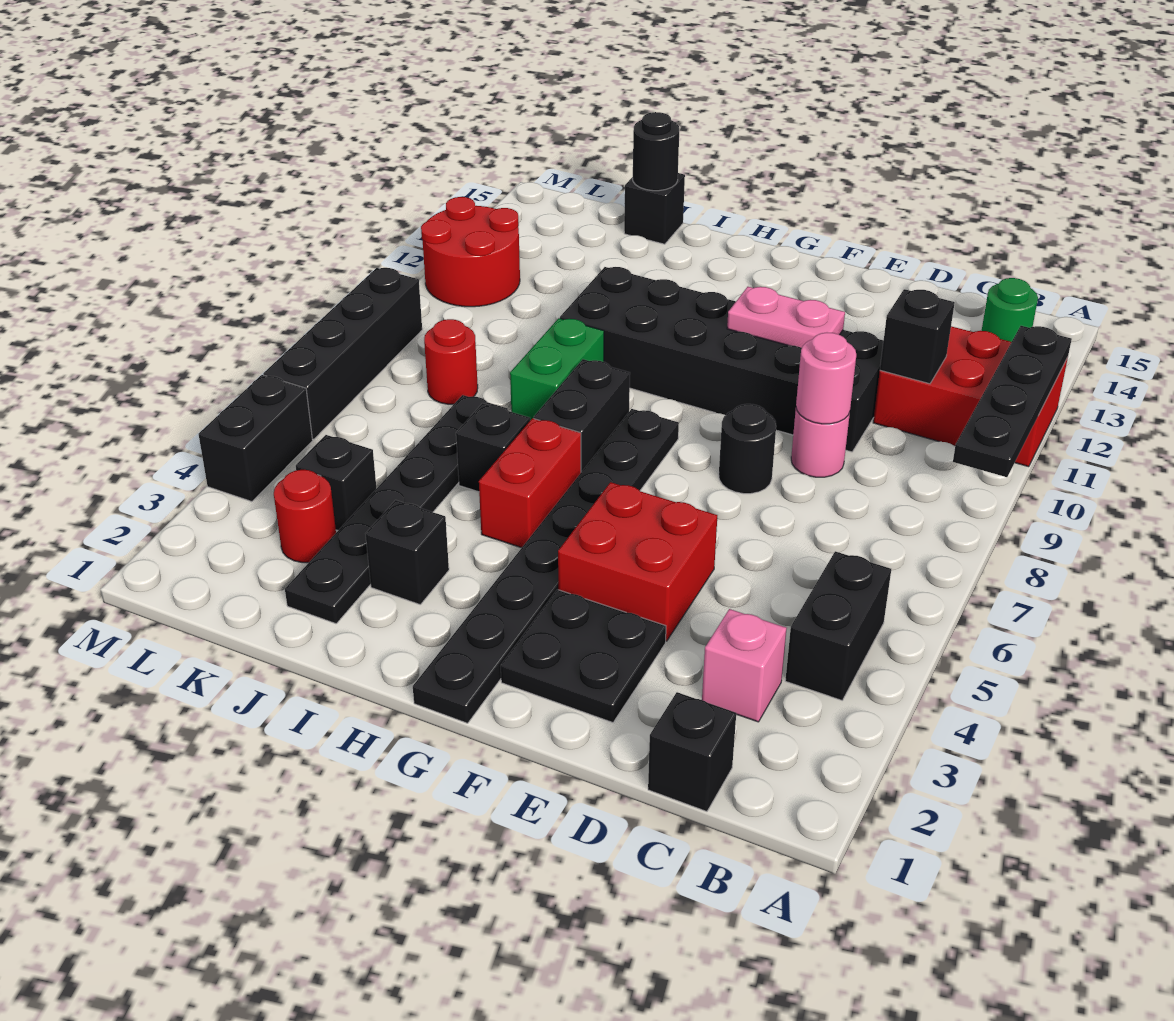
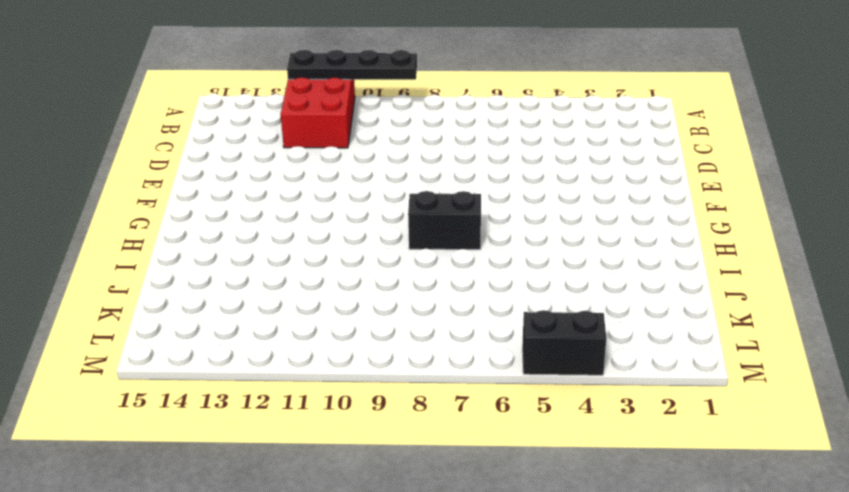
none -> black brick B4:B5 level 1
none -> green round brick B14 level 1
none -> black brick C1 level 1

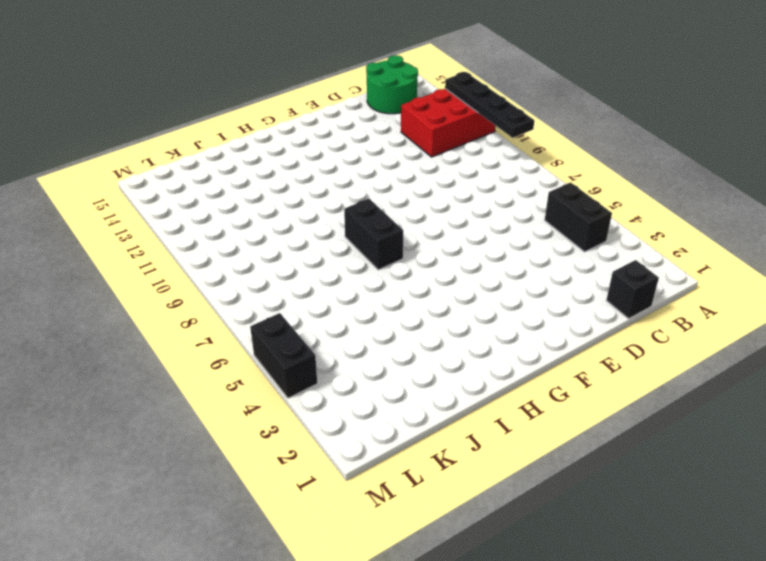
green round brick B14:C15 level 1 -> green round brick B14 level 1
none -> pink brick C3 level 1
none -> pink round brick D9 level 1
none -> black brick D10:I11 level 1

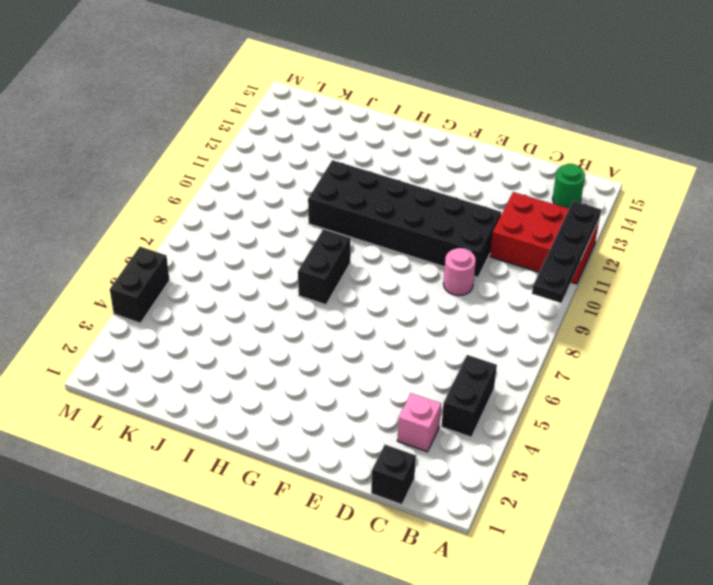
none -> black plate E2:F3 level 1
none -> red brick E4:F5 level 1
none -> black round brick E8 level 1

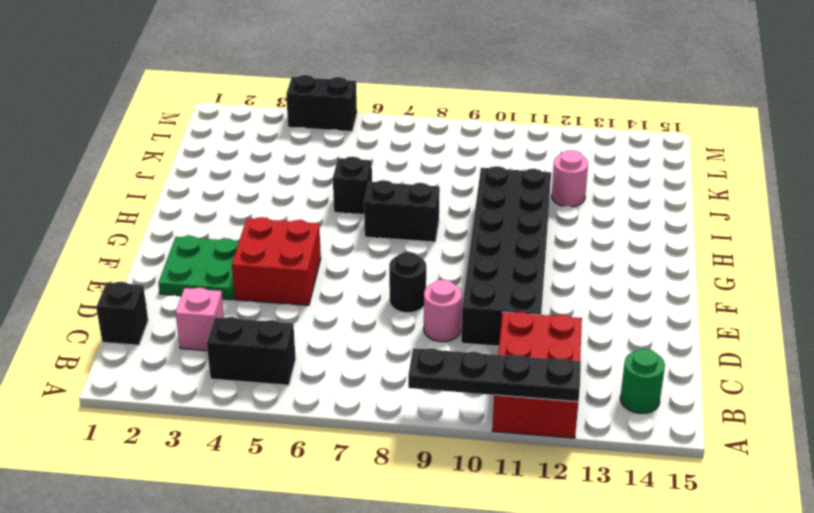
green plate E2:F3 level 1 -> black plate E2:F3 level 1
pink round brick J12 level 1 -> pink round brick D9 level 2
none -> black plate G1:G8 level 1
none -> red brick H5:H6 level 1
none -> black brick I3 level 1

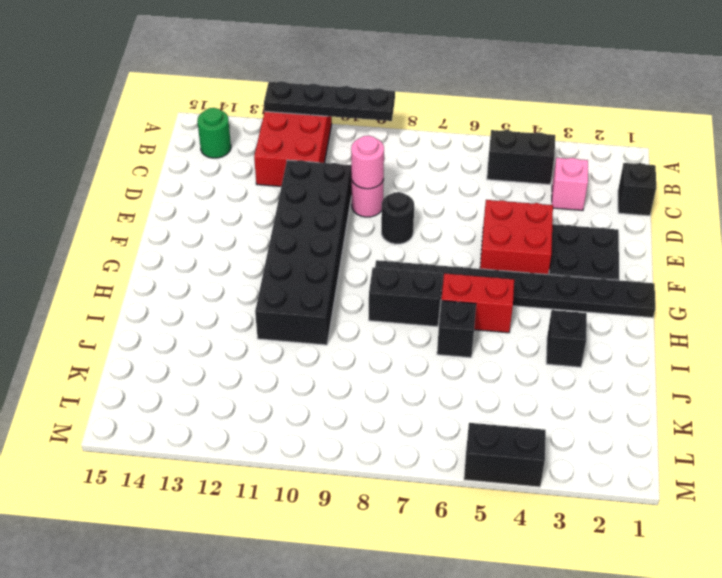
none -> green brick I8:I9 level 1
none -> black plate J2:J7 level 1
none -> black brick J15 level 1

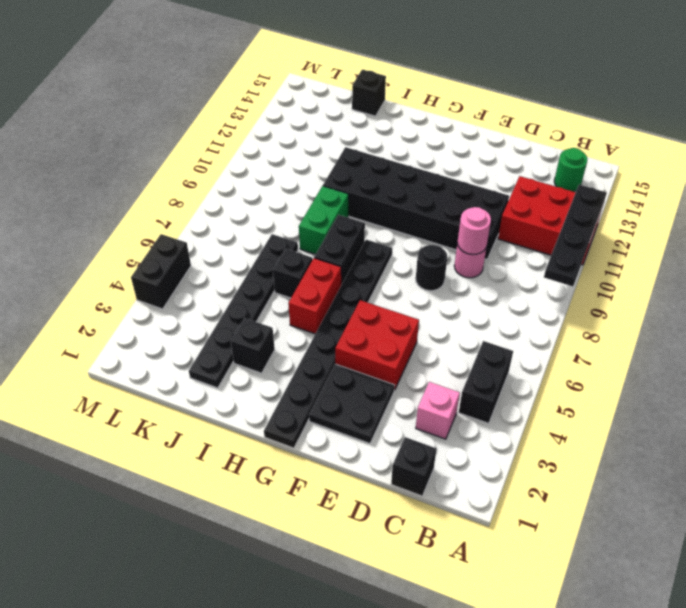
none -> red round brick K3 level 1
none -> black brick K4 level 1
none -> red round brick K8 level 1

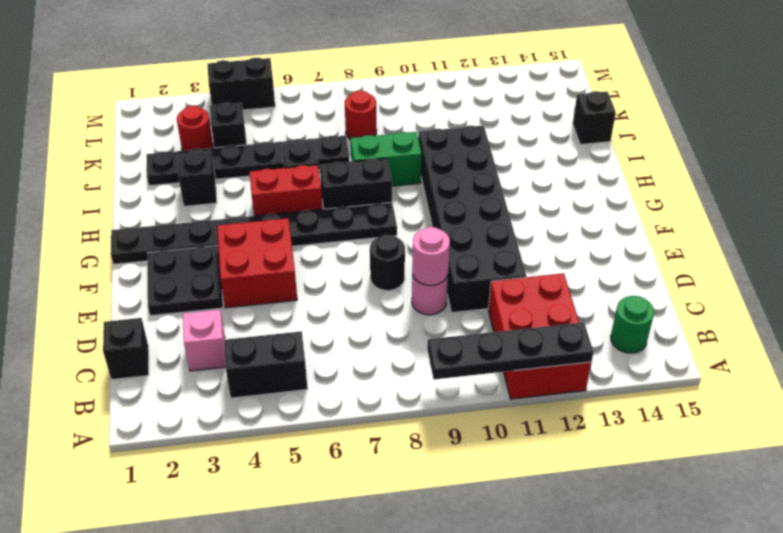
none -> red round brick L11:M12 level 1
none -> black brick M6:M9 level 1
none -> black brick C11 level 2

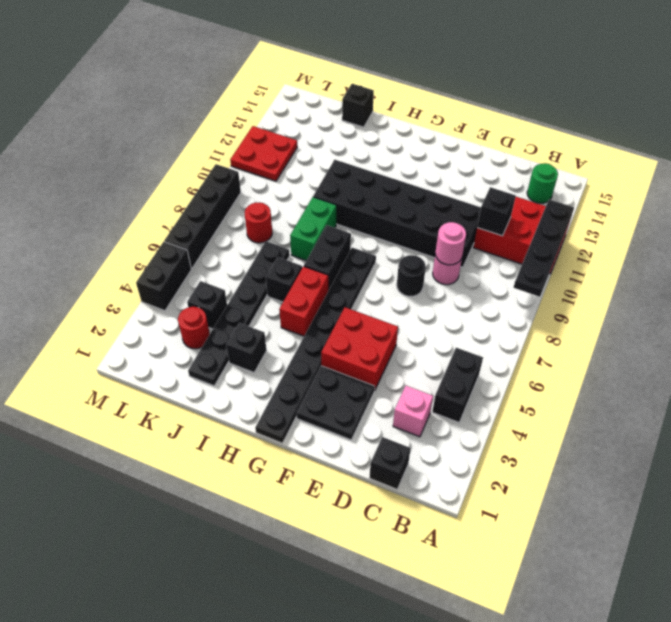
red plate L11:M12 level 1 -> red round brick L11:M12 level 1
none -> pink plate E11:F11 level 2
none -> black round brick J15 level 2

